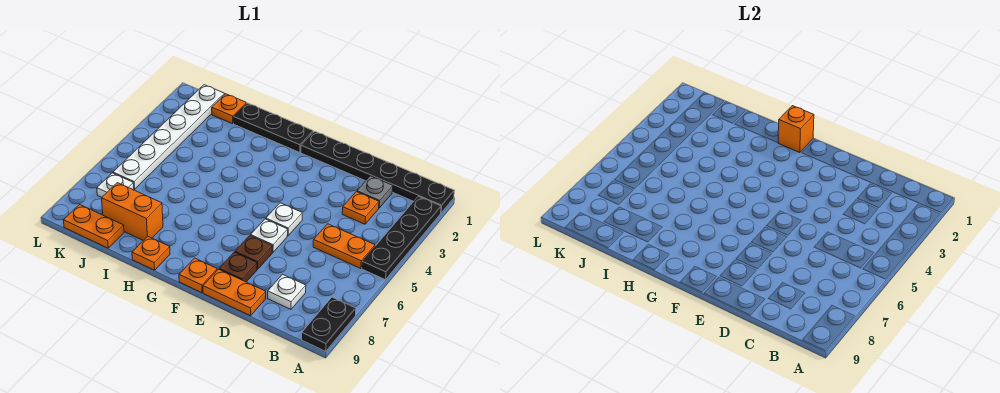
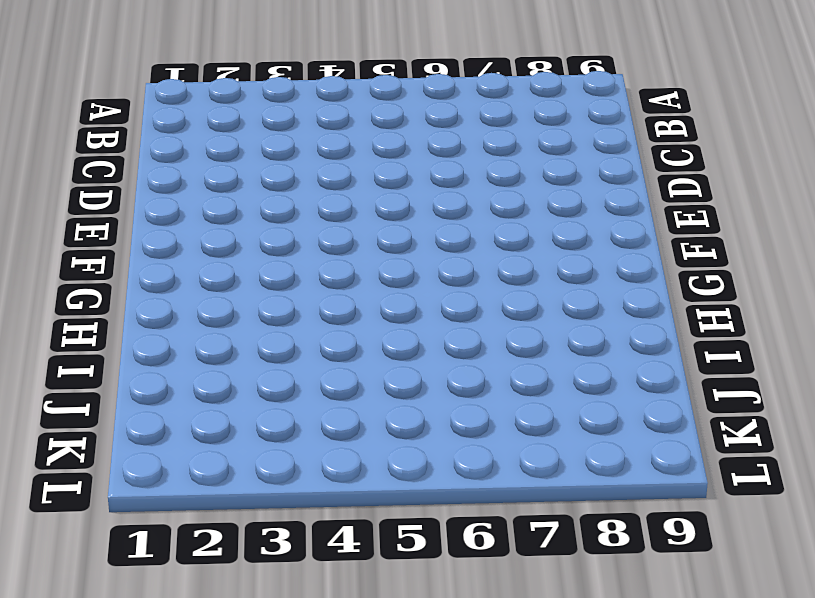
none -> black plate A1:F1 level 1
none -> black plate A2:A5 level 1
none -> black plate A8:A9 level 1

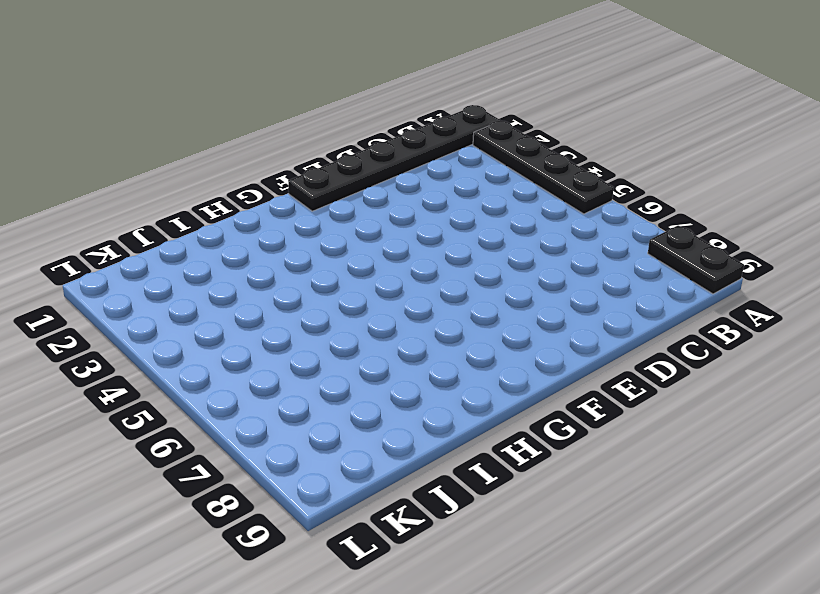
none -> orange plate B5:C5 level 1
none -> grey plate C2 level 1
none -> orange plate C3 level 1

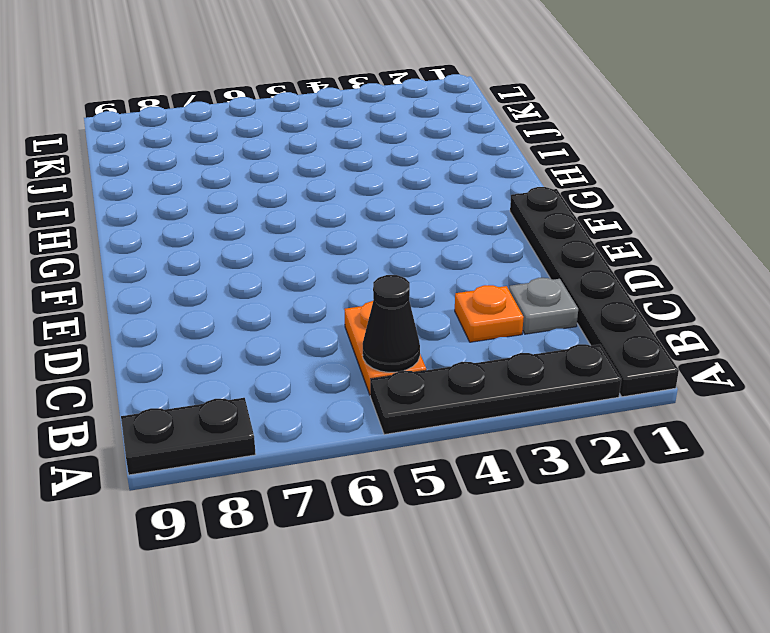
black cone B5 level 2 -> none
none -> white plate C8 level 1
none -> orange plate D9:E9 level 1
none -> white plate E5 level 1

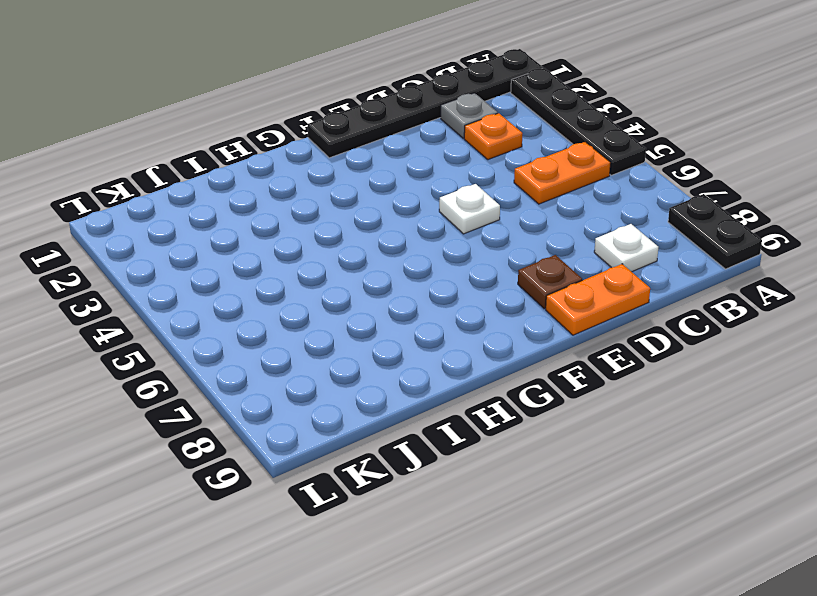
none -> white plate E6 level 1
none -> brown plate E7 level 1
none -> orange plate F9 level 1

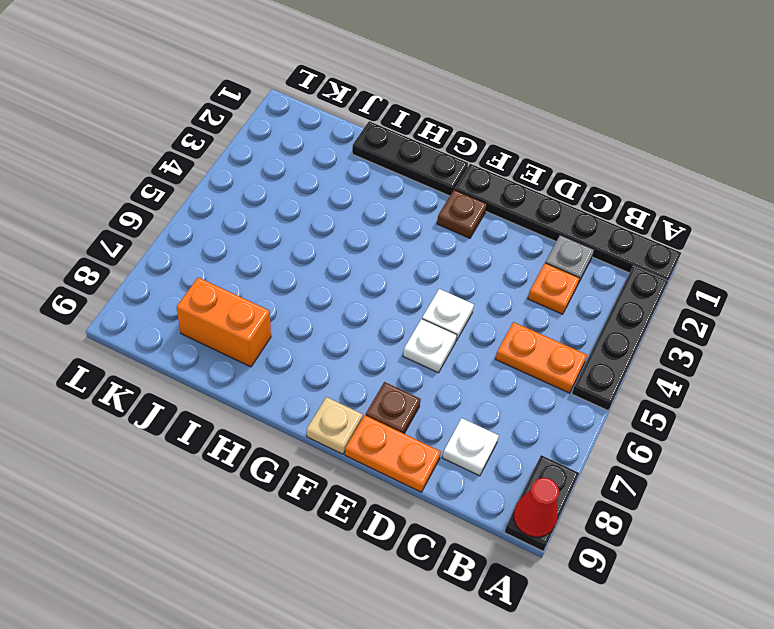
red cone A9 level 2 -> none
brown plate F2 level 1 -> brown plate E7 level 1
tan plate F9 level 1 -> orange plate F9 level 1
none -> orange plate H9 level 1
none -> orange plate J1 level 1
none -> orange plate J9:K9 level 1

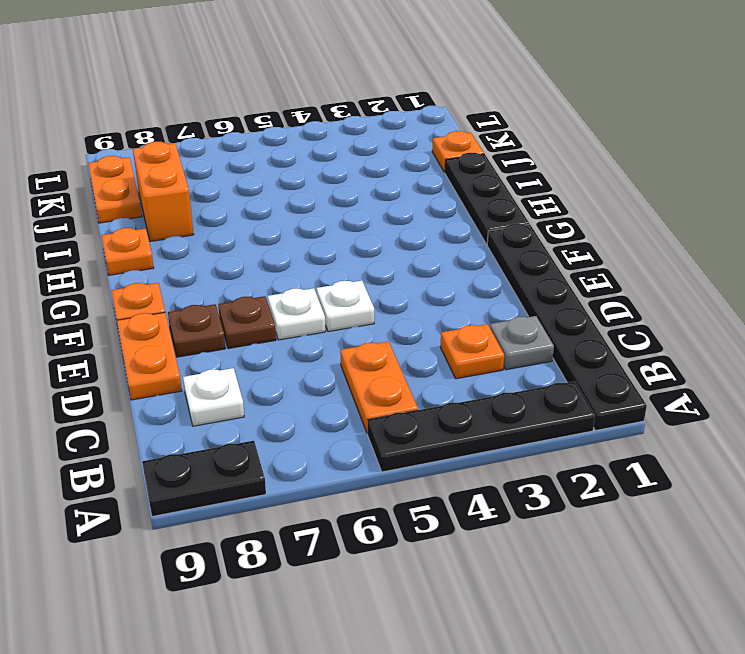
none -> white plate K1:K6 level 1
none -> white plate K7 level 1
none -> orange brick G1 level 2

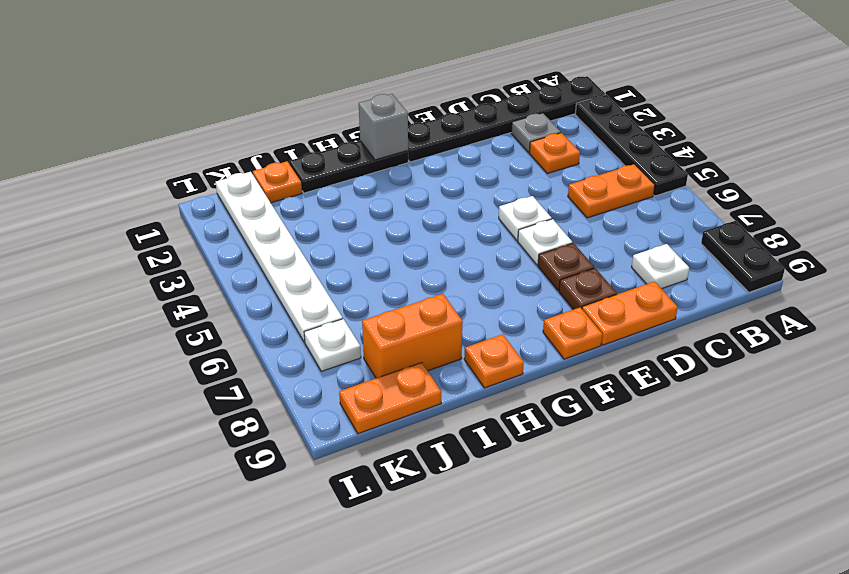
grey brick G1 level 2 -> orange brick G1 level 2

